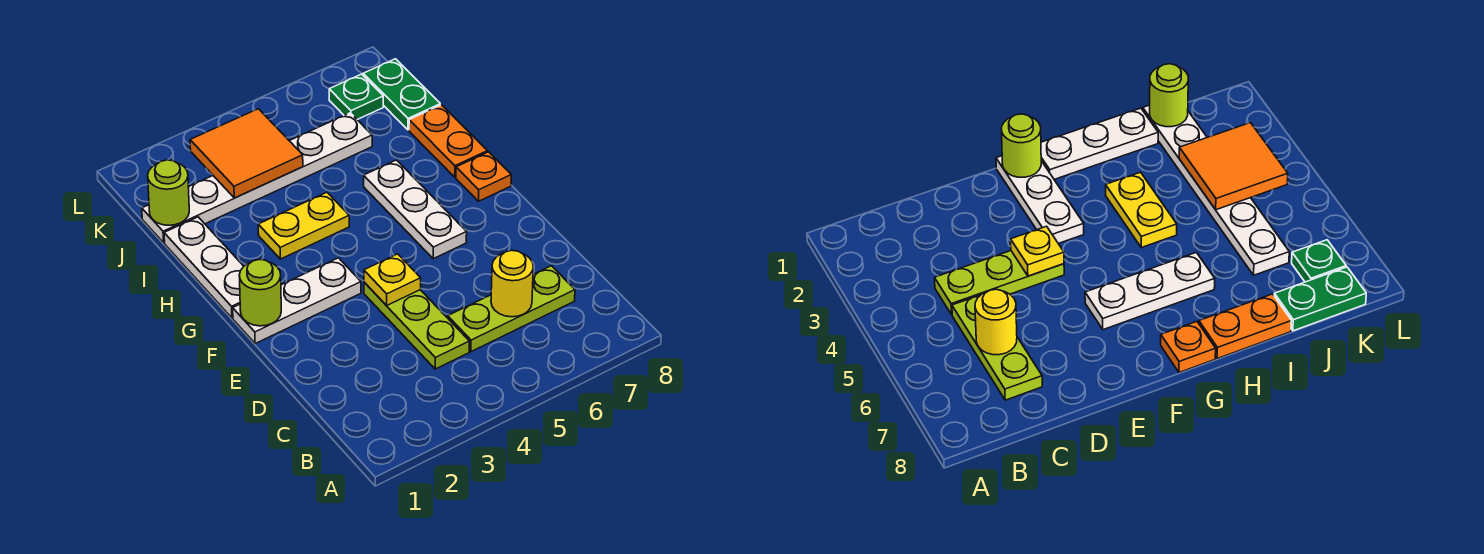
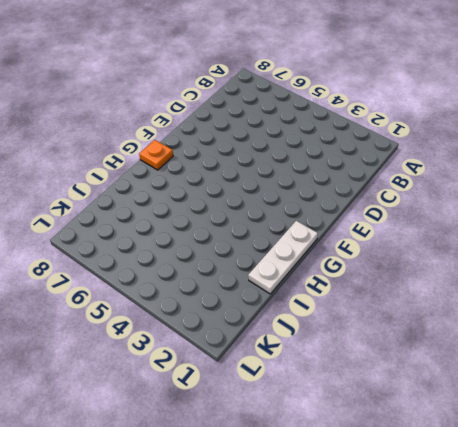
none -> lime plate C4:E4 level 1
none -> lime plate C5:C7 level 1
none -> white plate F1:F3 level 1

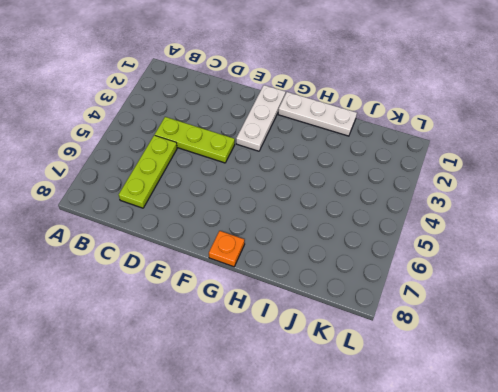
none -> white plate F6:H6 level 1
none -> yellow plate H3:H4 level 1
none -> orange plate H8:I8 level 1

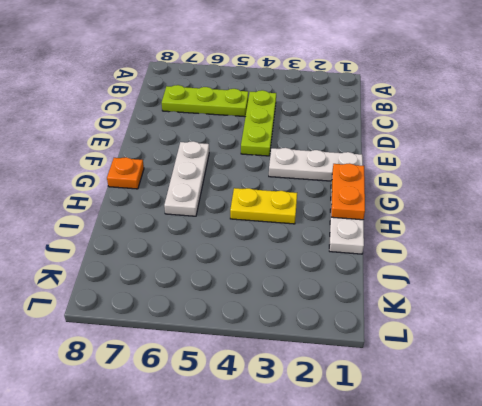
orange plate G1:H1 level 2 -> orange plate H8:I8 level 1
none -> white plate J1:J6 level 1
none -> green plate J8:K8 level 1
none -> green plate K7 level 1

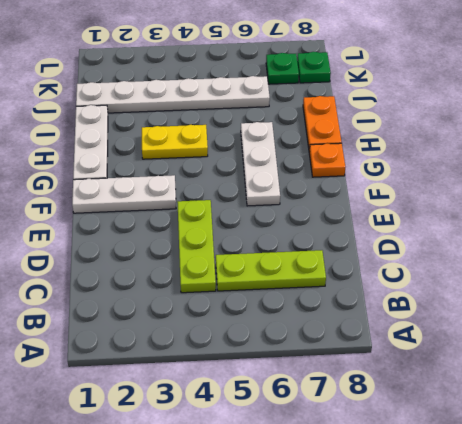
green plate K8 level 1 -> green plate J8:K8 level 1
none -> yellow round brick C6 level 2
none -> yellow plate E4 level 2
none -> lime round brick F1 level 2

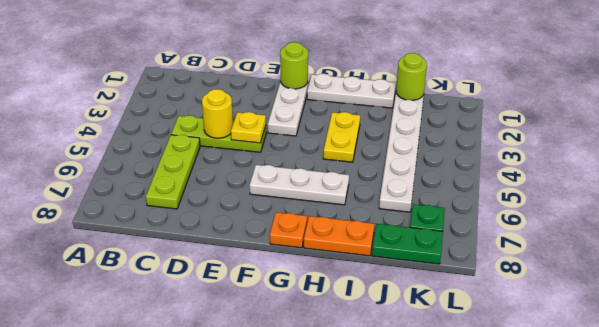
yellow round brick D4 level 2 -> yellow round brick C6 level 2
none -> orange tile J3:K4 level 2

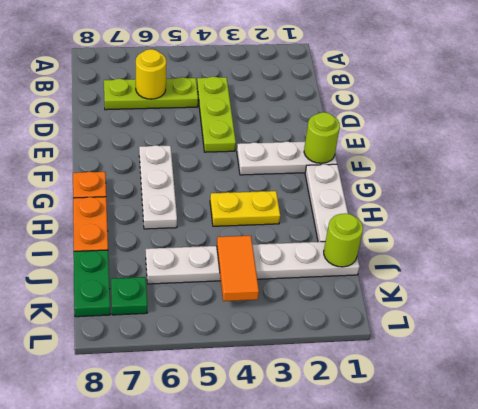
orange tile J4:K4 level 2 -> orange tile J3:K4 level 2
none -> yellow plate E4 level 2

